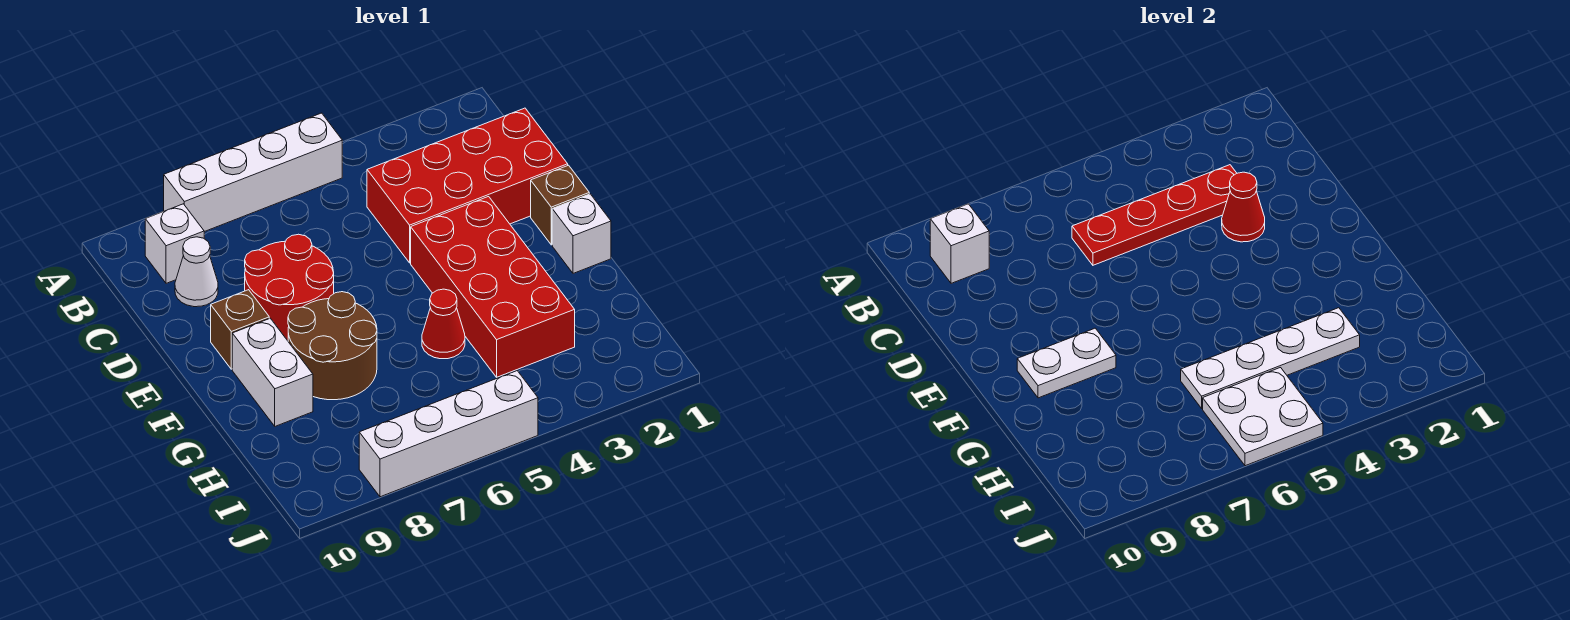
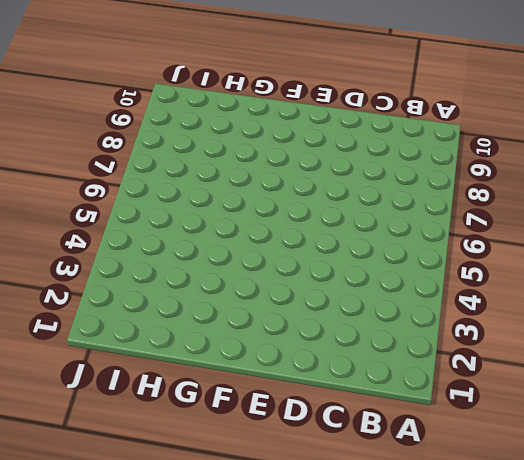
none -> white brick A5:A8 level 1
none -> white brick B9 level 1
none -> red brick C1:D4 level 1

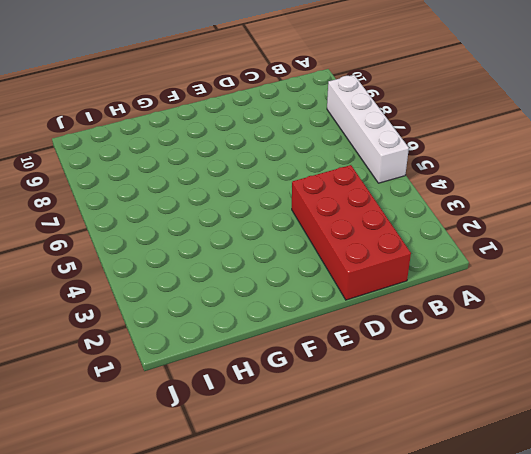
none -> white brick B9 level 1
none -> white cone C9 level 1
none -> red round brick D7:E8 level 1

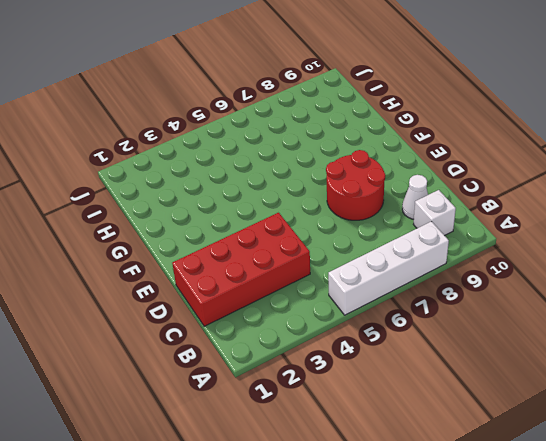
none -> brown brick E1 level 1
none -> red brick E3:H4 level 1
none -> brown brick E9 level 1

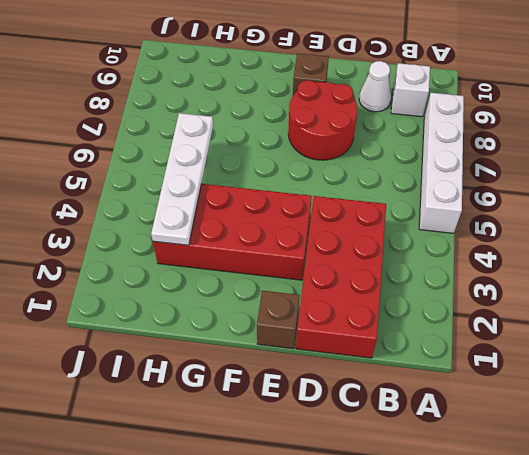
none -> white brick F1 level 1
none -> brown round brick F7:G8 level 1
none -> white brick F9:G9 level 1

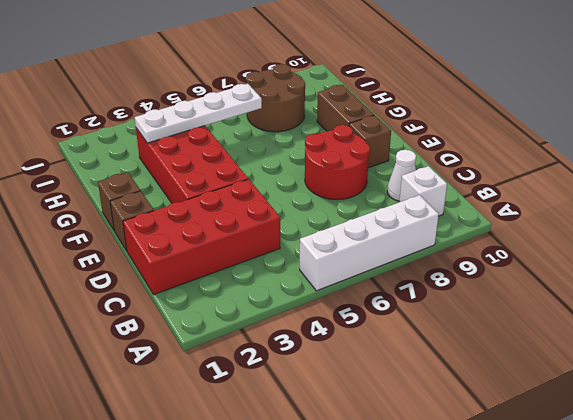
brown brick F1 level 1 -> white brick F1 level 1
brown brick F9:G9 level 1 -> white brick F9:G9 level 1
brown round brick H7:I8 level 1 -> brown round brick F7:G8 level 1
none -> red cone G5 level 1
none -> white brick J5:J8 level 1
none -> white brick B9 level 2

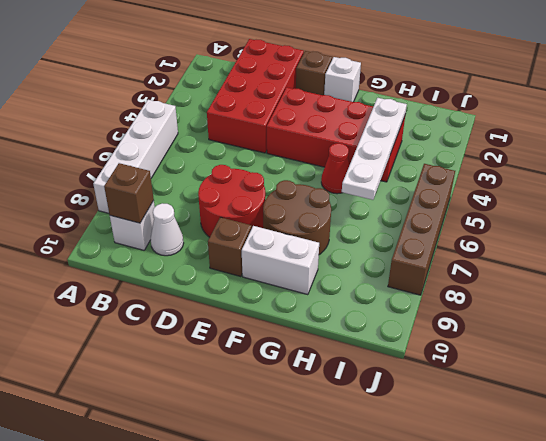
brown brick B9 level 2 -> white brick B9 level 2
brown brick J5:J8 level 1 -> white brick J5:J8 level 1
none -> red plate C3:C6 level 2
none -> red cone D3 level 2
none -> white plate F8:F9 level 2

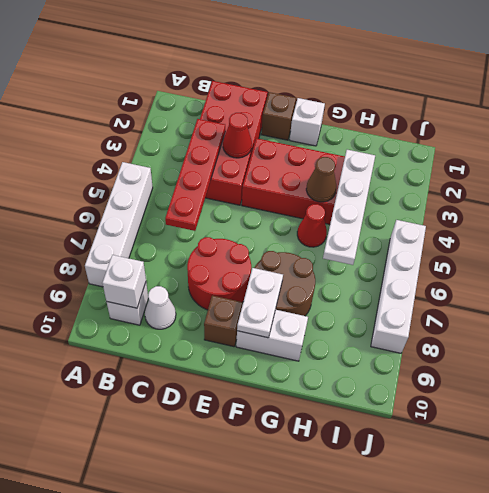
brown cone G4 level 2 -> none
none -> white plate I5:J6 level 2

